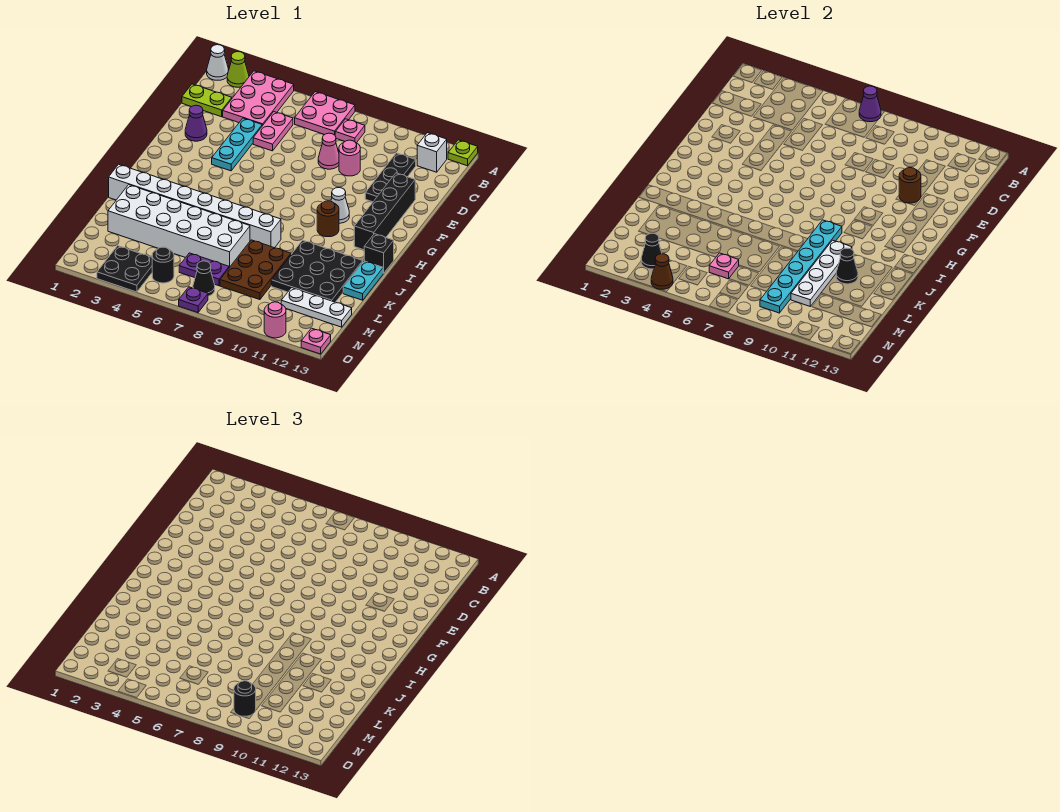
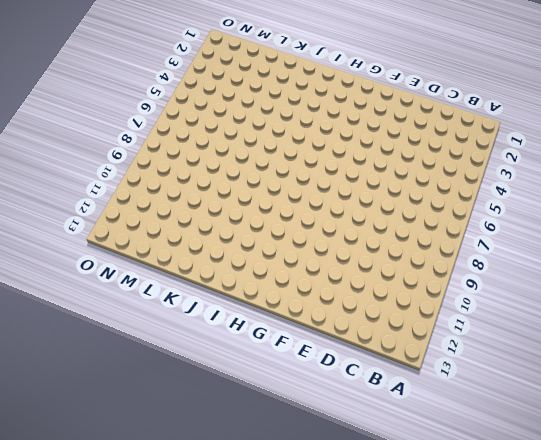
none -> white cone A1 level 1
none -> lime cone A2 level 1
none -> pink plate A3:C4 level 1
none -> pink plate A6:B7 level 1

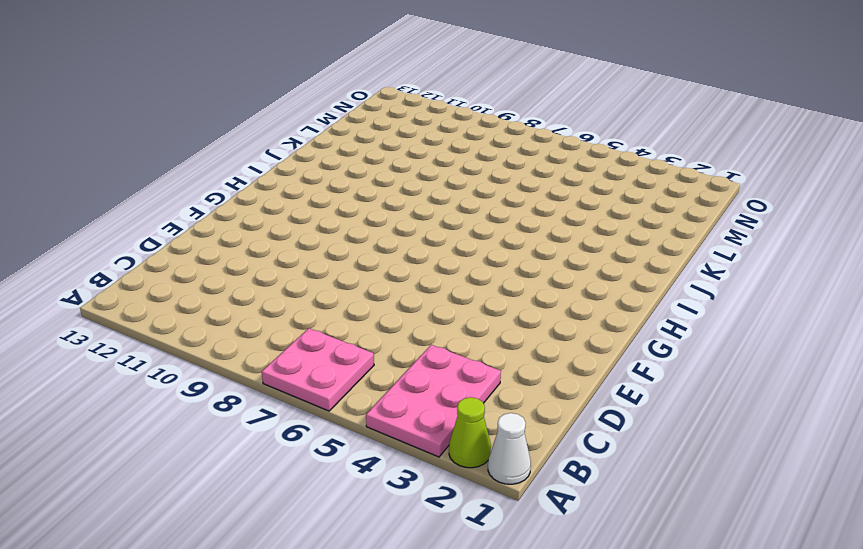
none -> lime plate A13 level 1
none -> pink plate B8 level 1
none -> white brick B12 level 1
none -> lime plate C1:C2 level 1

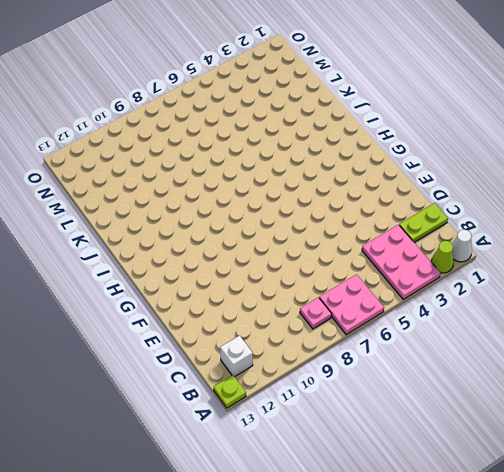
none -> pink plate C5:D5 level 1
none -> black plate C11:E11 level 1
none -> cyan plate D4:F4 level 1
none -> pink cone D8 level 1

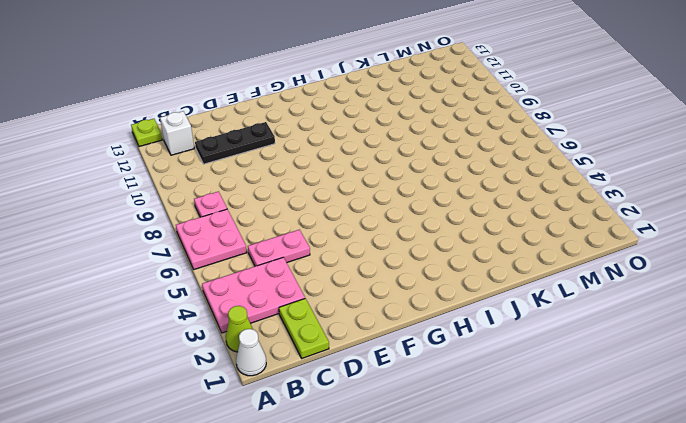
none -> cyan plate D4:F4 level 1
none -> pink cone D8 level 1
none -> pink round brick D9 level 1
none -> purple cone E2 level 1

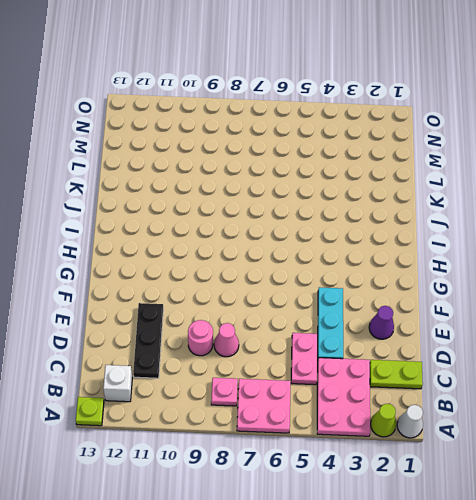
none -> black brick E12:H12 level 1
none -> white cone G10 level 1
none -> brown round brick H10 level 1
none -> black brick I13 level 1

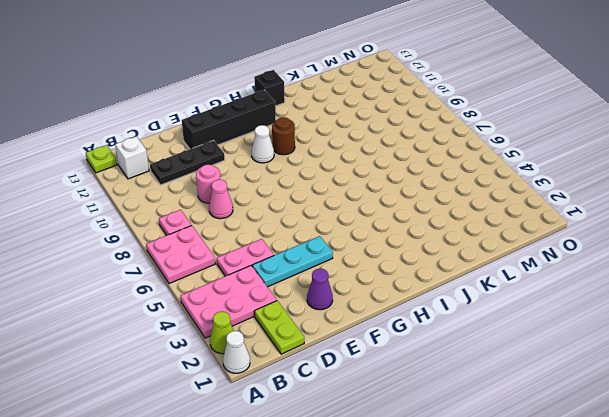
none -> white brick J1:J8 level 1
none -> black plate J10:L12 level 1
none -> cyan plate J13:K13 level 1
none -> white brick K2:L7 level 1

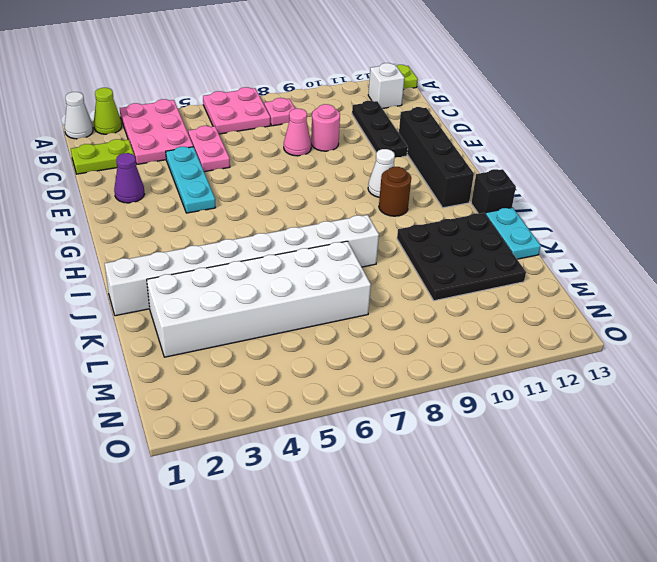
none -> brown plate K8:M9 level 1
none -> purple plate M6:M7 level 1
none -> white plate M11:M13 level 1
none -> black plate N3:O4 level 1

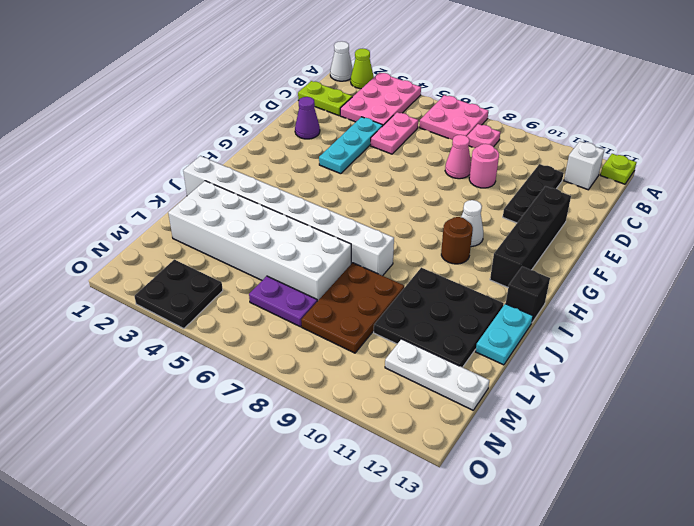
none -> black round brick N5 level 1
none -> black cone N7 level 1
none -> purple plate O7 level 1
none -> pink round brick O11 level 1

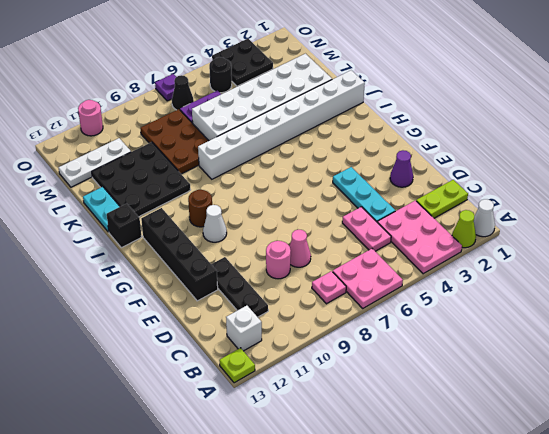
none -> pink plate O13 level 1
none -> purple cone A7 level 2
none -> brown round brick E11 level 2
none -> cyan plate I9:N9 level 2

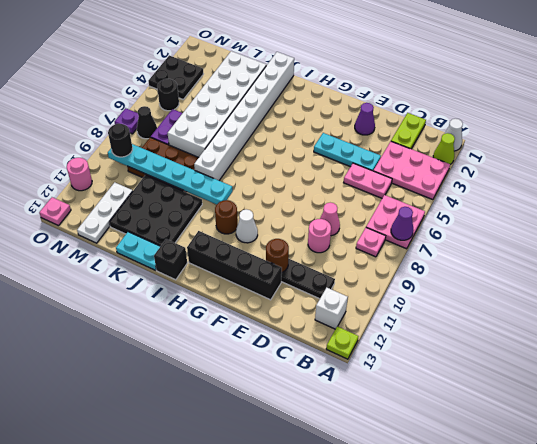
none -> white plate J10:M10 level 2
none -> black cone K11 level 2
none -> pink plate M6 level 2
none -> black cone N3 level 2

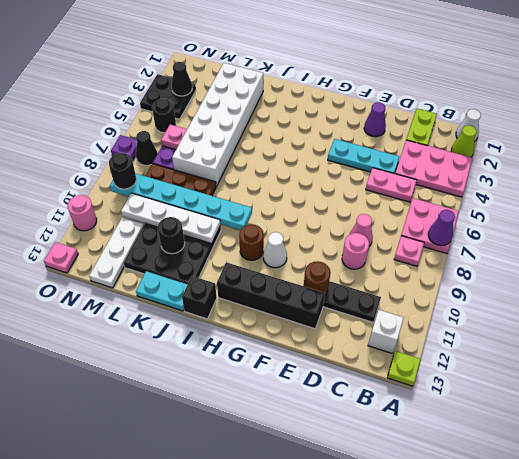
black round brick K11 level 2 -> black cone K11 level 2
none -> white brick J1:J8 level 1
none -> brown cone O4 level 2

